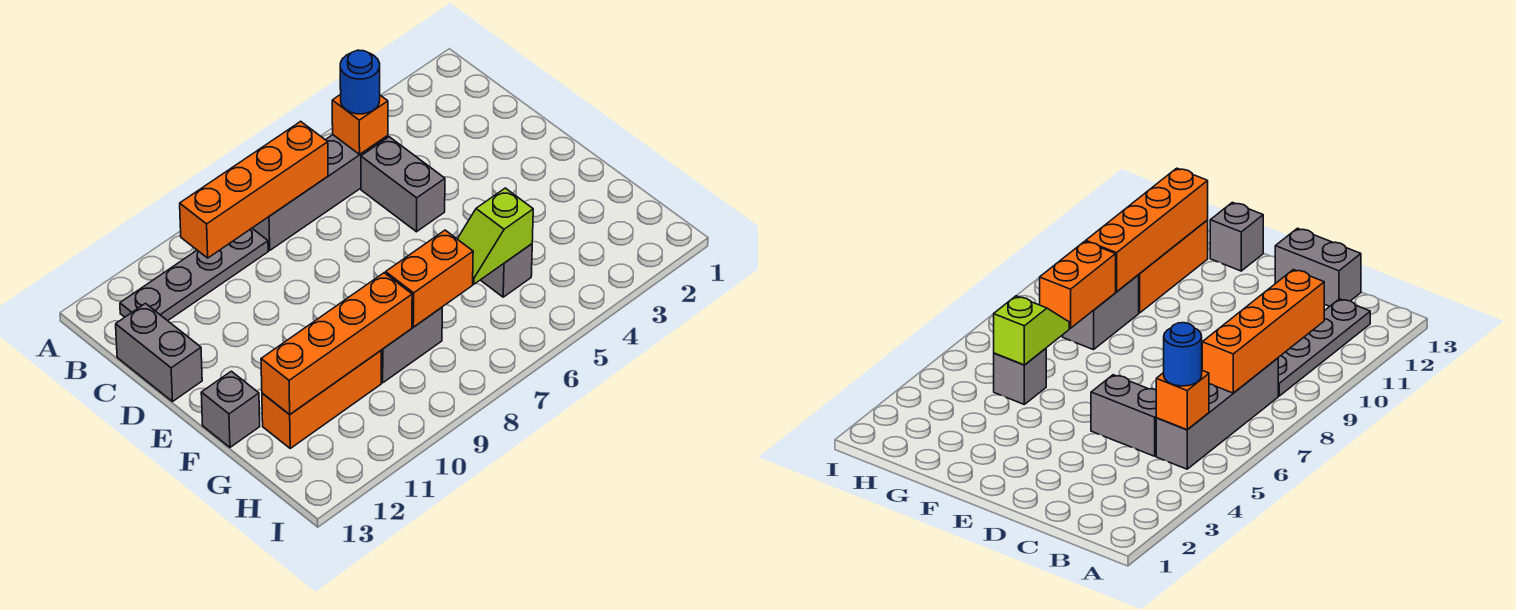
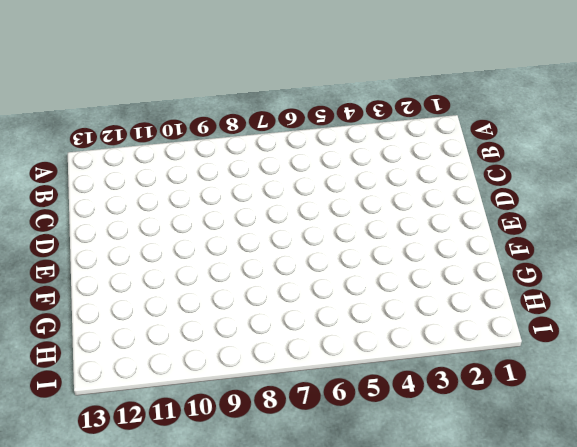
none -> grey brick B5:B8 level 1
none -> grey plate B9:B12 level 1
none -> grey brick C5:D5 level 1

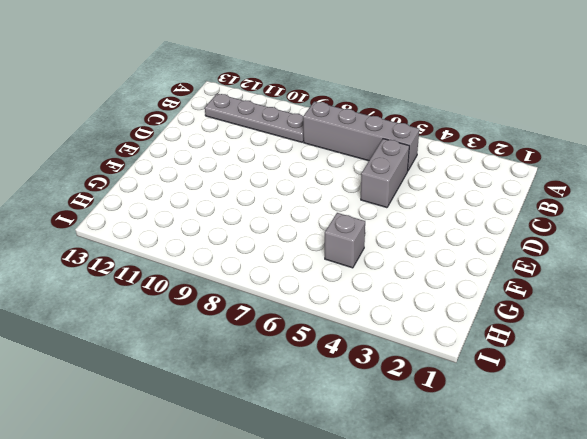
none -> grey brick C13:D13 level 1
none -> grey brick F13 level 1
none -> grey brick G8:G9 level 1

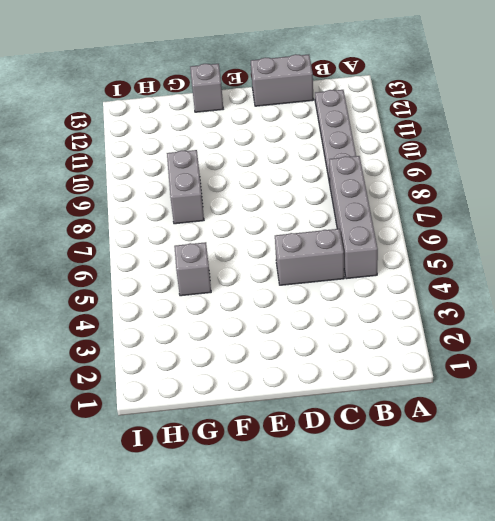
none -> orange brick G10:G12 level 1
none -> orange brick B5 level 2
none -> orange brick B7:B10 level 2

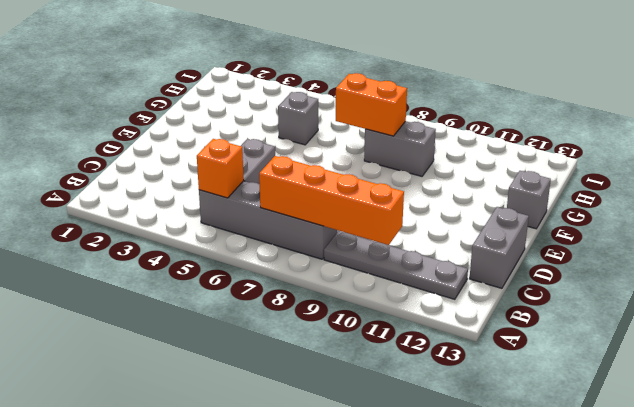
none -> orange brick G10:G12 level 1
none -> lime slope G5:G6 level 2 top 5
none -> orange brick G9:G12 level 2

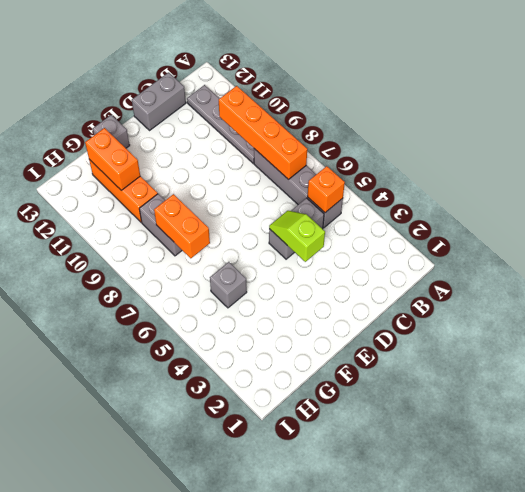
lime slope D4:D5 level 2 top 4 -> lime slope G5:G6 level 2 top 5
orange brick G11:G12 level 2 -> orange brick G9:G12 level 2
none -> blue round brick B5 level 3

